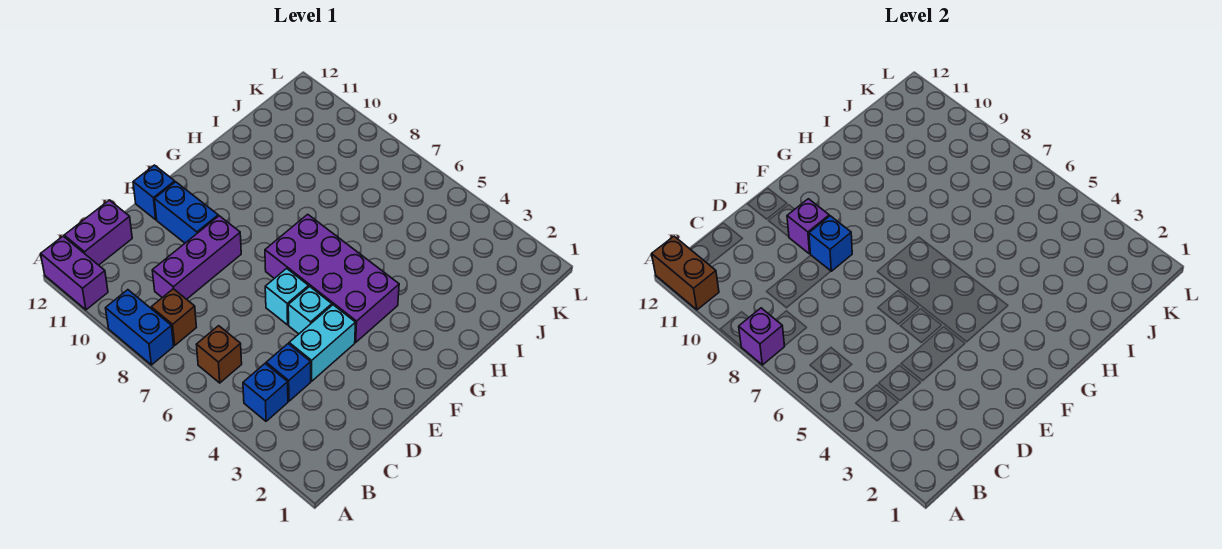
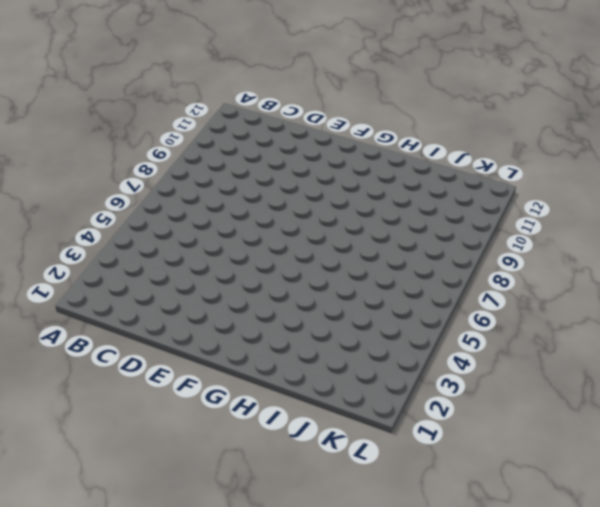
none -> blue brick A8:A9 level 1
none -> purple brick A11:A12 level 1
none -> blue brick B4 level 1

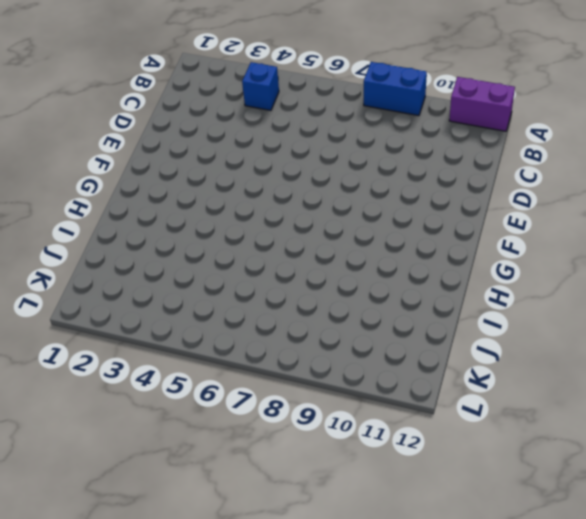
none -> brown brick B6 level 1
none -> brown brick B8 level 1
none -> purple brick B12:C12 level 1

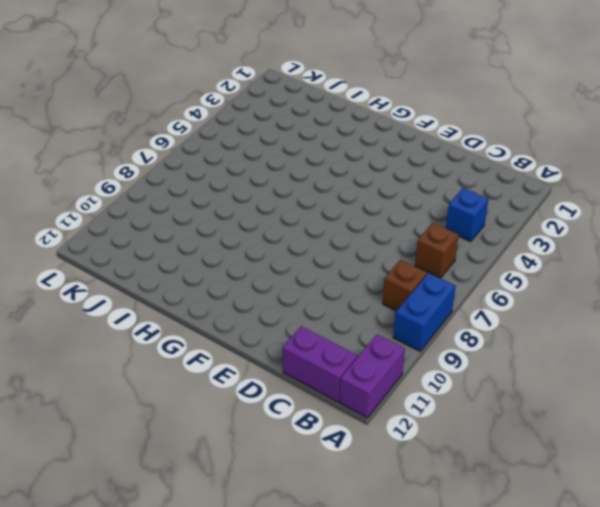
none -> blue brick C4 level 1
none -> purple brick C9:E9 level 1
none -> cyan brick D4:E4 level 1

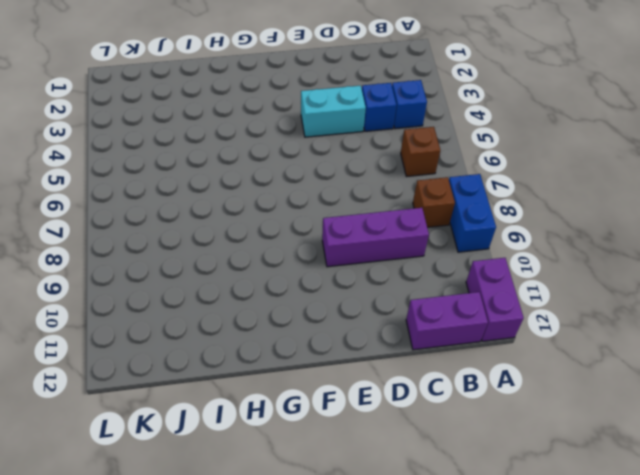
none -> cyan brick E5 level 1
none -> cyan brick E6 level 1
none -> blue brick E10:E11 level 1

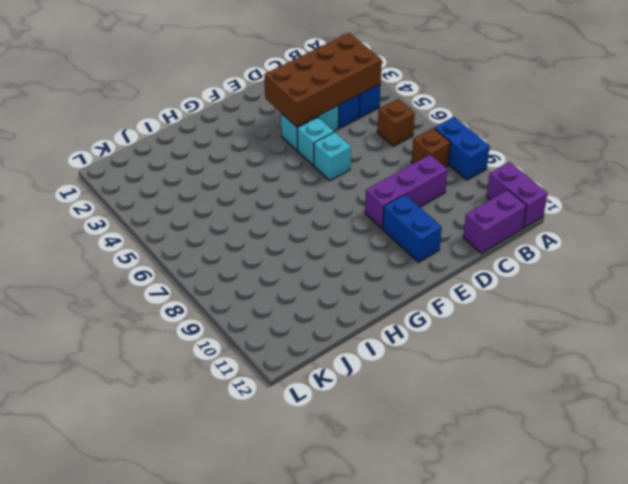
brown brick B3:E4 level 2 -> none
none -> blue brick E12 level 1
none -> purple brick F4:G7 level 1
none -> purple brick A8 level 2

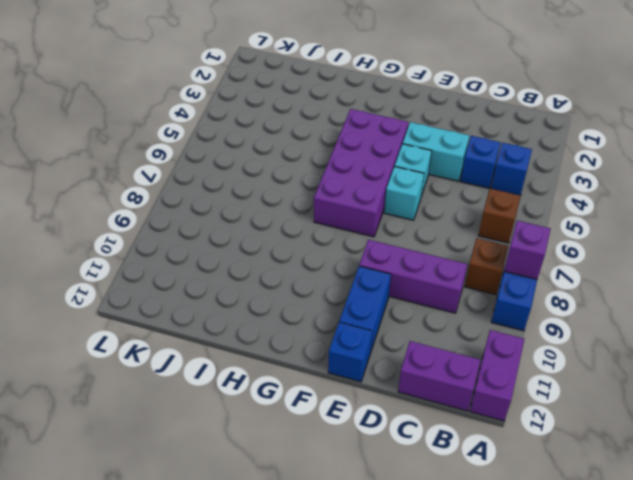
none -> brown brick A11:A12 level 2
none -> blue brick E9 level 2
none -> purple brick E10 level 2

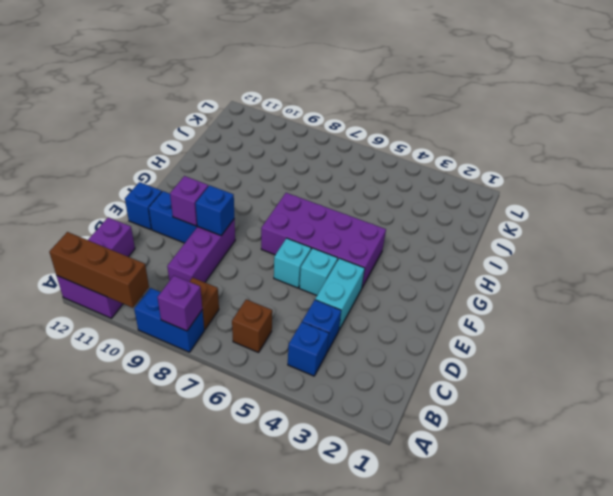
brown brick A10:A12 level 2 -> brown brick A11:A12 level 2

